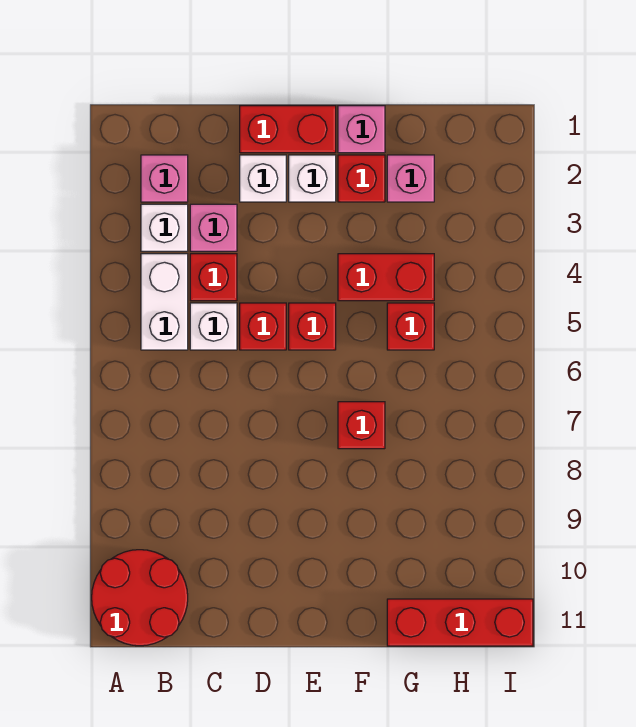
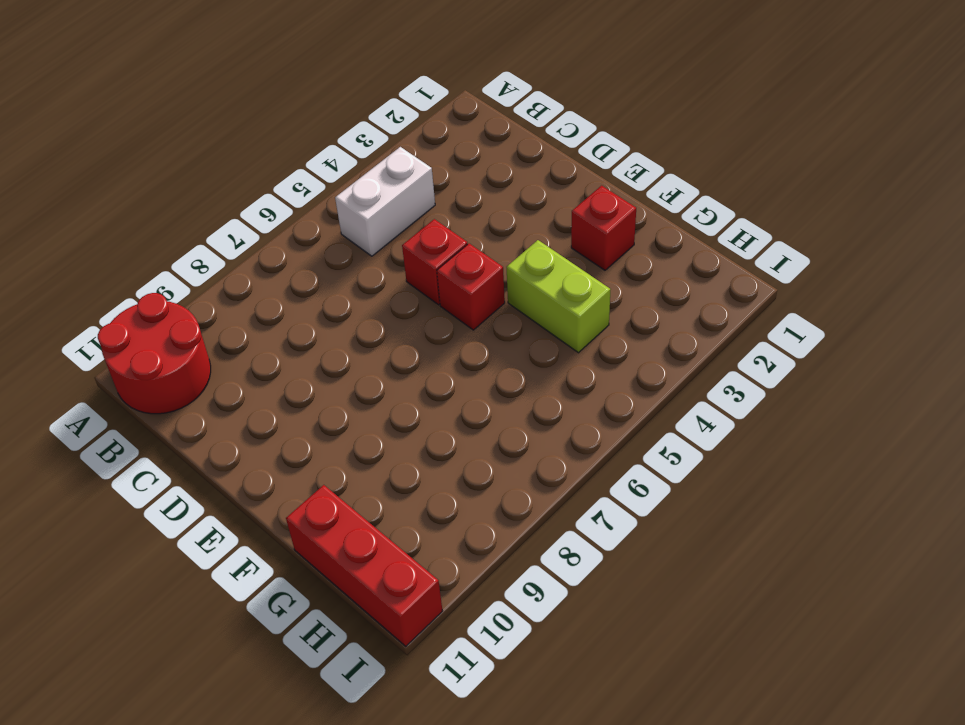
lime brick F4:G4 level 1 -> red brick F4:G4 level 1
none -> pink brick B2 level 1
none -> white brick B3 level 1
none -> pink brick C3 level 1

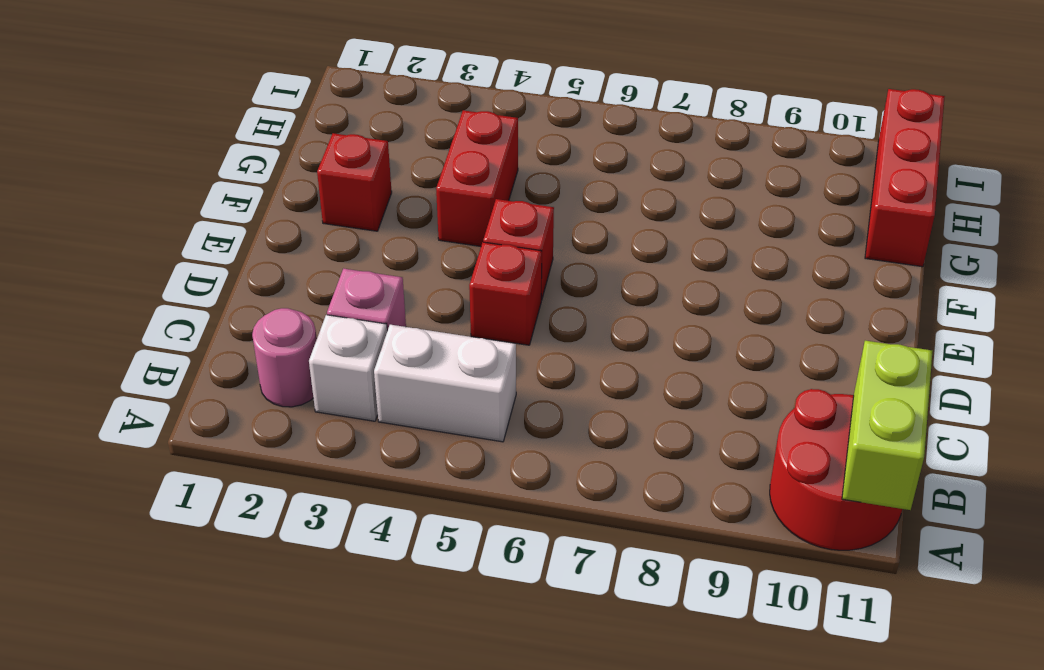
lime brick A11:B11 level 2 -> none
pink round brick B2 level 1 -> pink brick B2 level 1
none -> red brick C4 level 1
none -> white brick C5 level 1
none -> red brick D1:E1 level 1

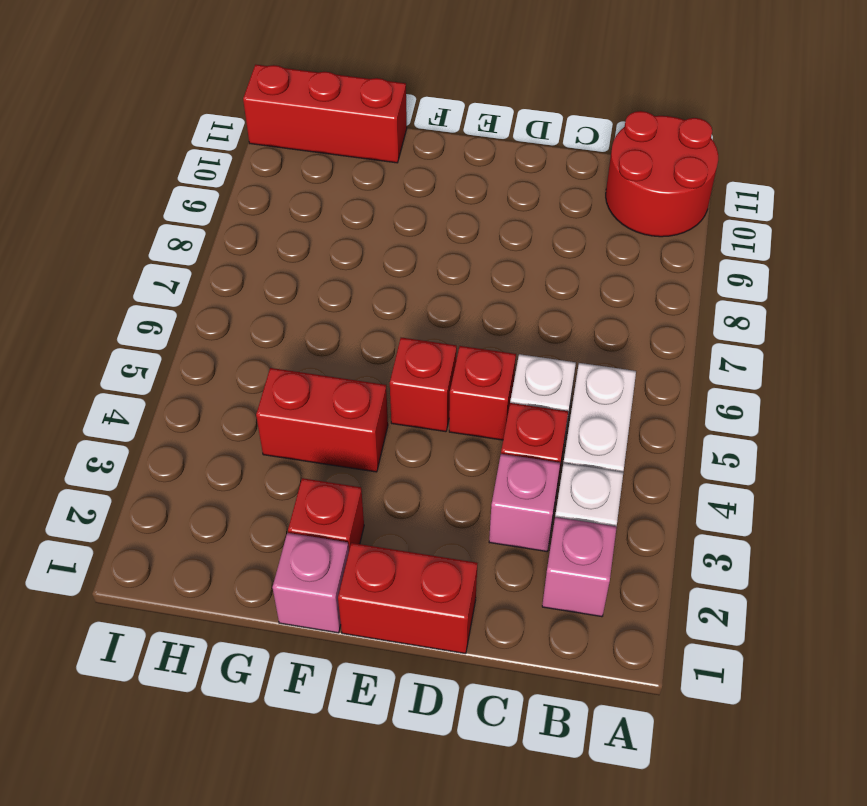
none -> white brick D2 level 1
none -> white brick E2 level 1
none -> red brick F7 level 1

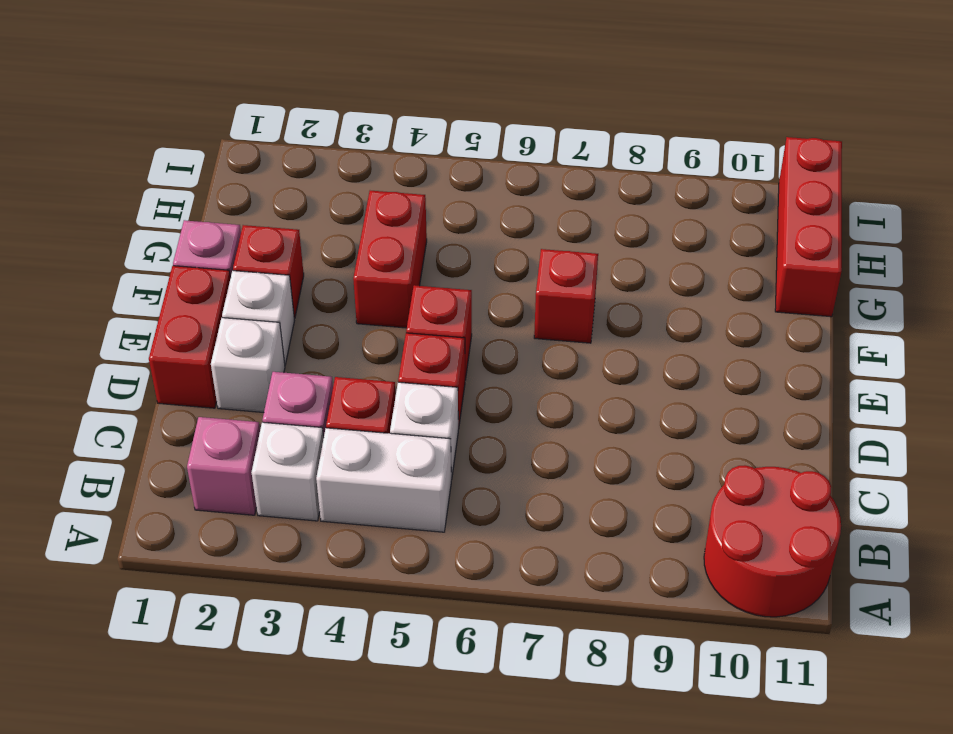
none -> pink brick G2 level 1
none -> red brick G5 level 1

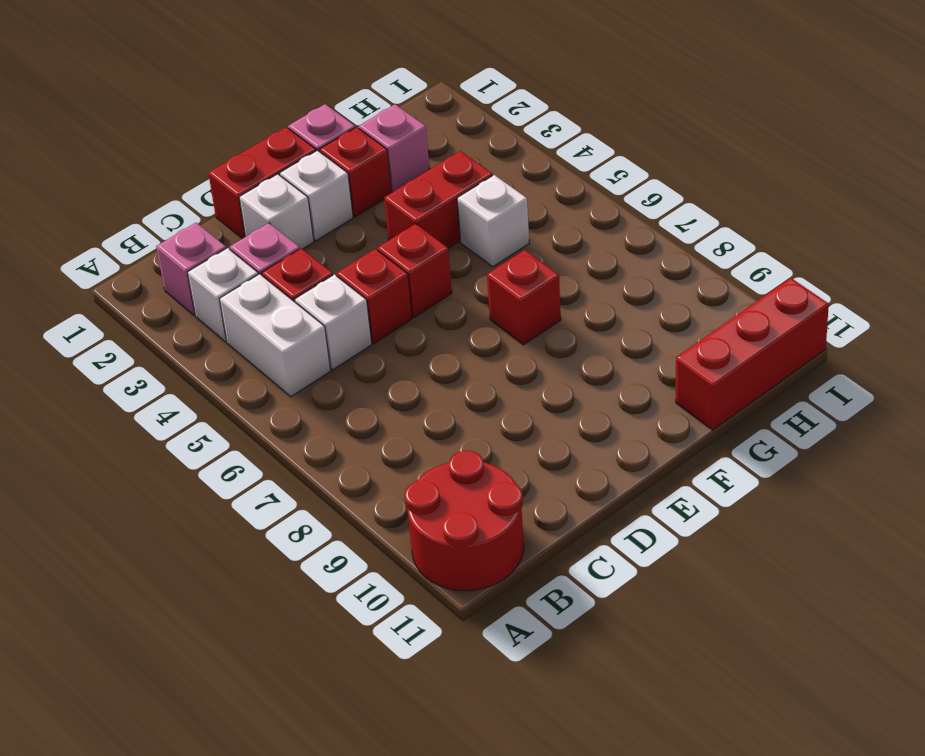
white brick G5 level 1 -> red brick G5 level 1

